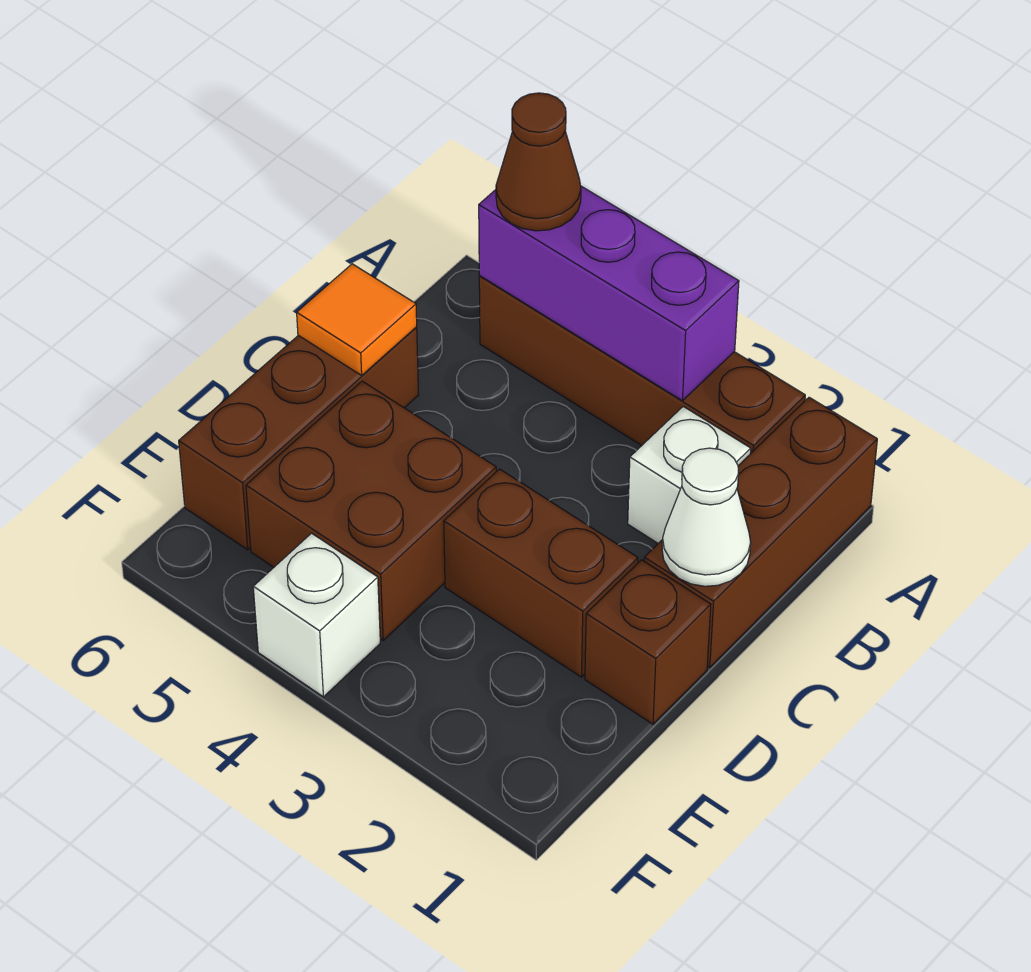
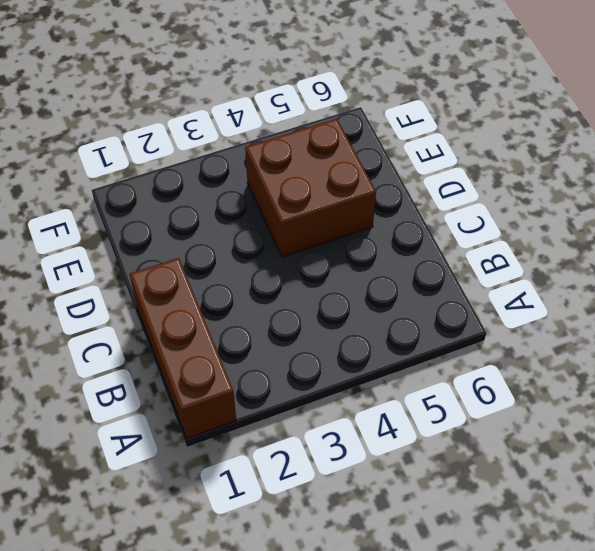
none -> brown brick A2:A5 level 1
none -> white brick B2 level 1
none -> brown brick C6:E6 level 1

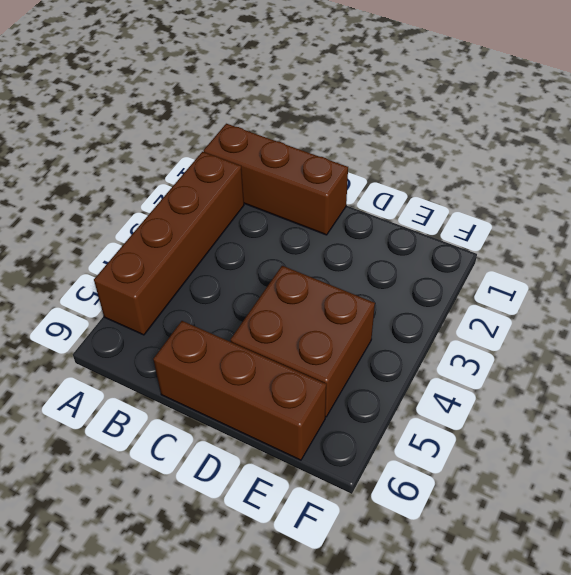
none -> white brick B2 level 1
none -> brown brick D1 level 1
none -> brown brick D2:D3 level 1

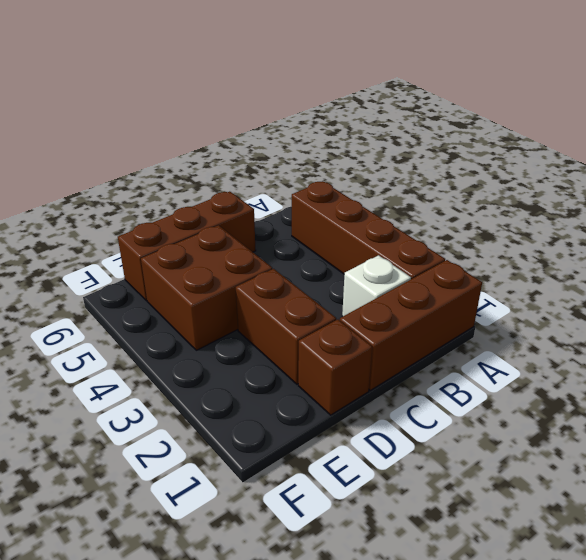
none -> white brick F4 level 1
none -> purple brick A3:A5 level 2
none -> white cone C1 level 2

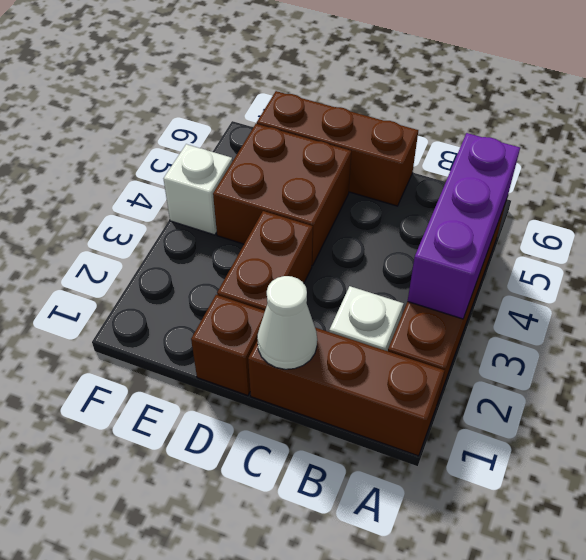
none -> orange tile C6 level 2
none -> brown cone A5 level 3

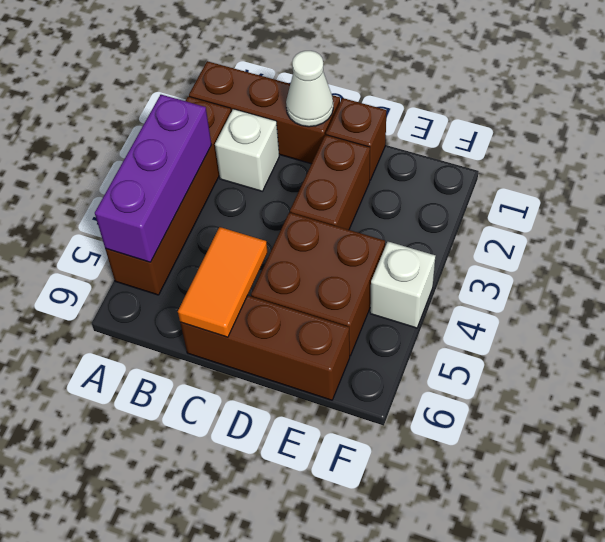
orange tile C5:C6 level 2 -> orange tile C6 level 2
none -> brown cone A5 level 3

